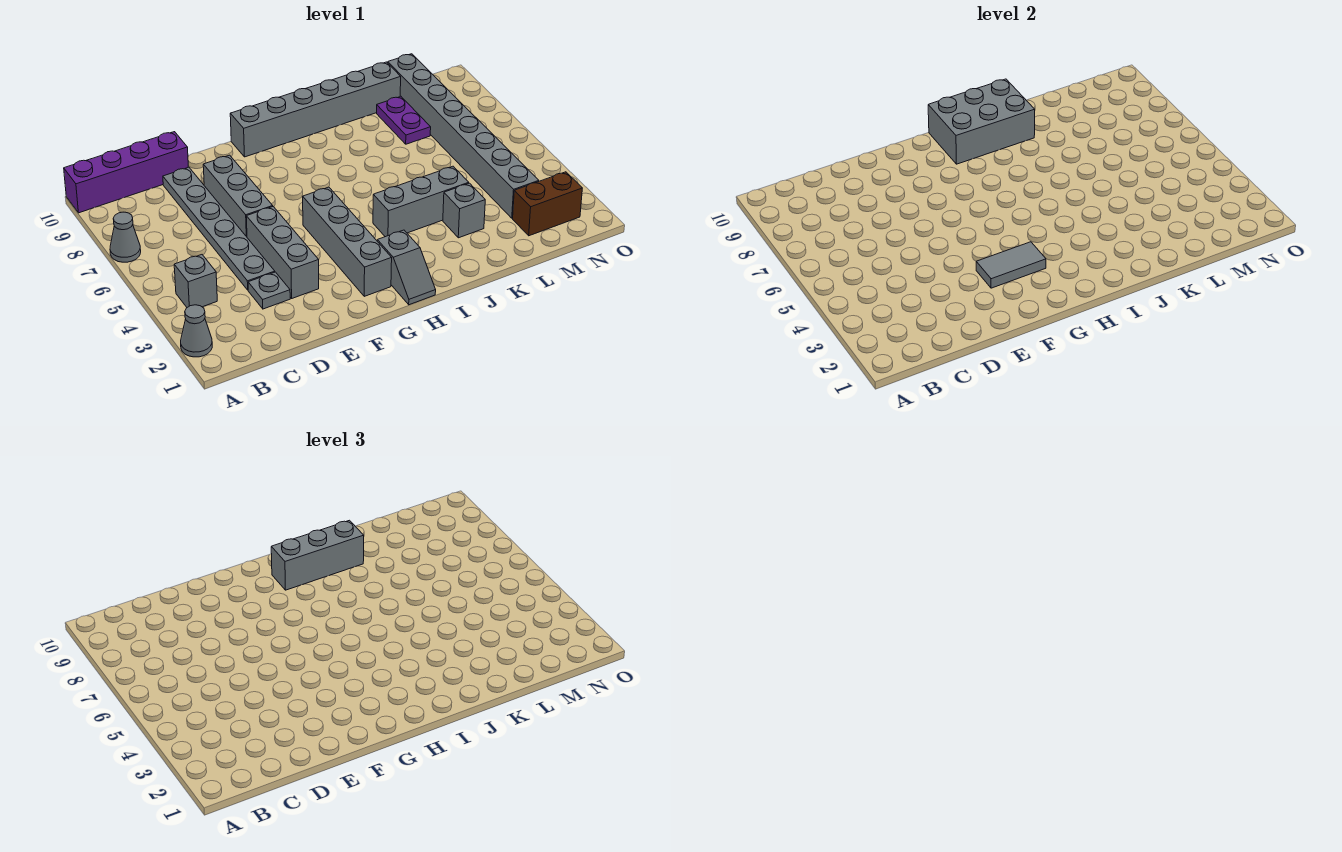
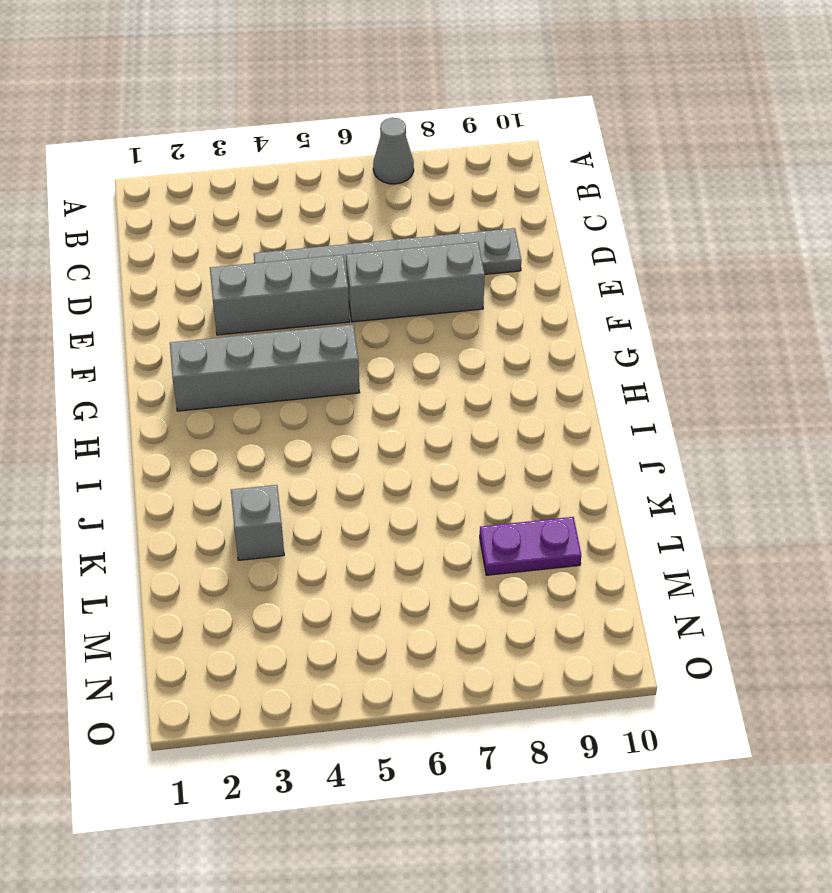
none -> grey cone A2 level 1
none -> purple brick A10:D10 level 1
none -> grey brick B4 level 1

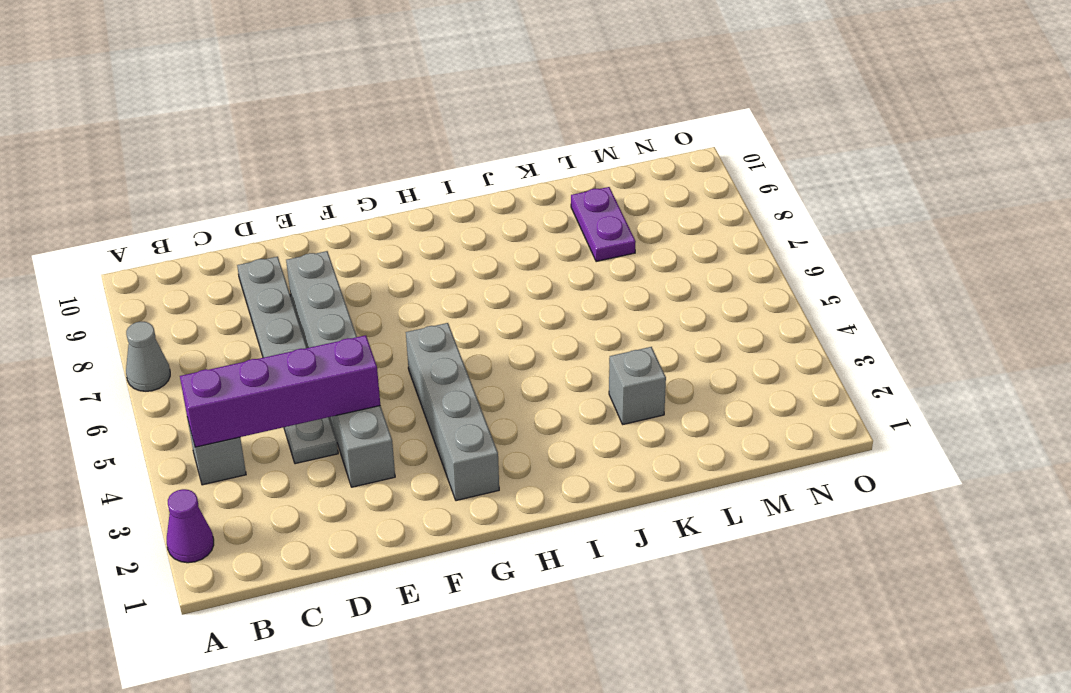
purple cone A2 level 1 -> grey cone A2 level 1
purple brick B4:E4 level 2 -> purple brick A10:D10 level 1
none -> grey plate D3 level 1
none -> grey brick G10:L10 level 1
none -> grey slope H1:H2 level 1 top 2

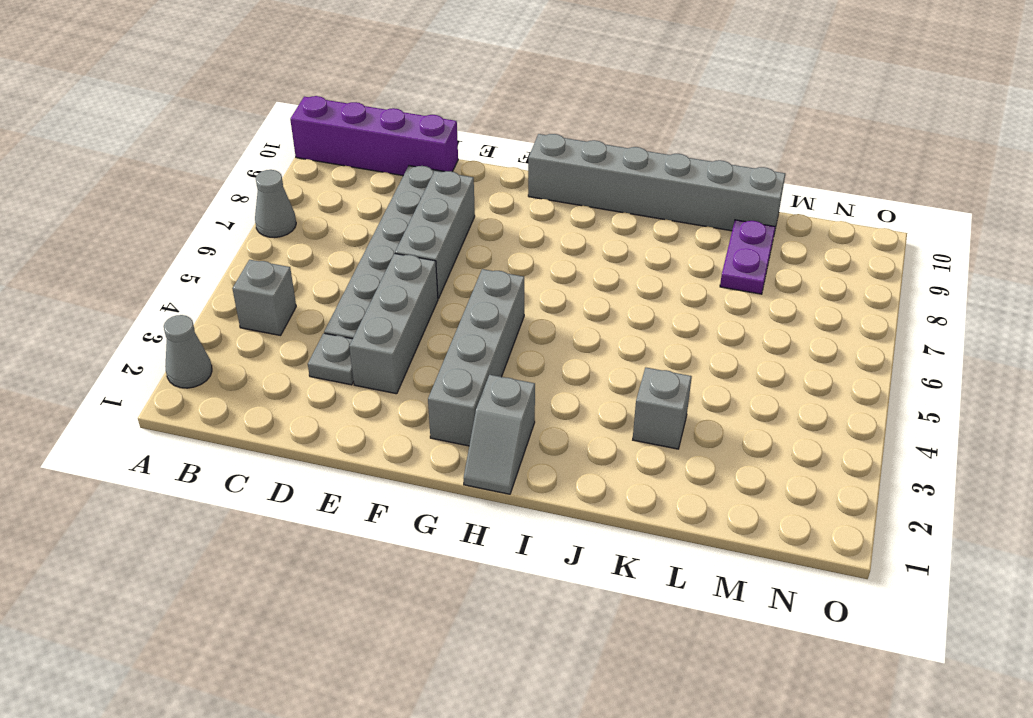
none -> grey brick I4:K4 level 1
none -> brown brick M2:N2 level 1
none -> grey brick M3:M10 level 1

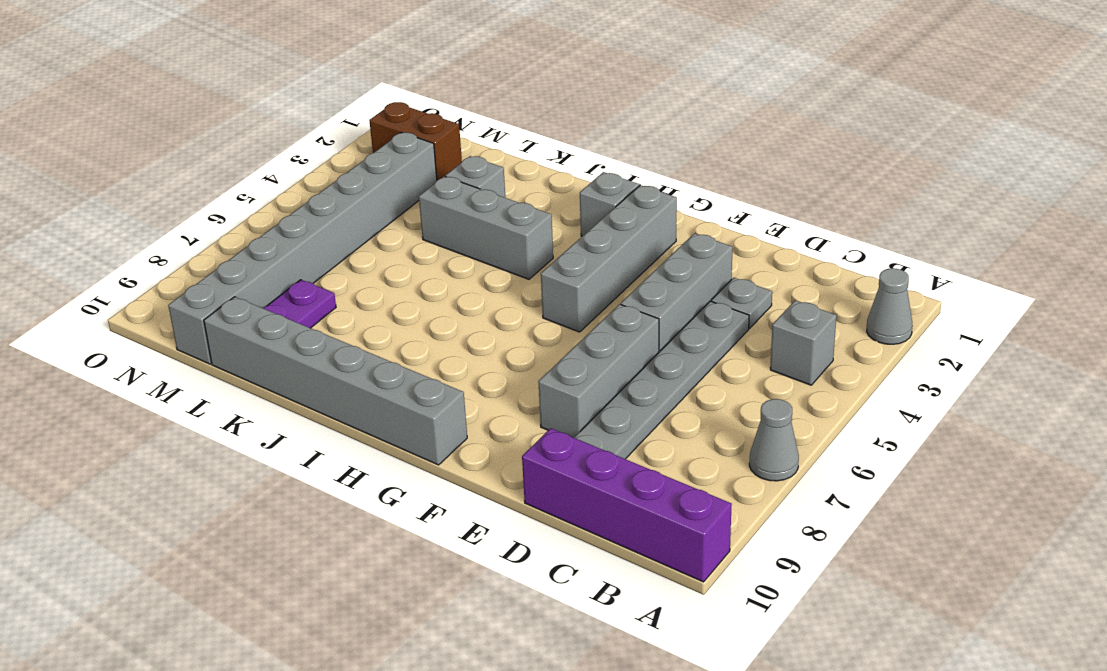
none -> grey tile F3:G3 level 2
none -> grey brick H9:J10 level 2
none -> grey brick H9:J9 level 3

